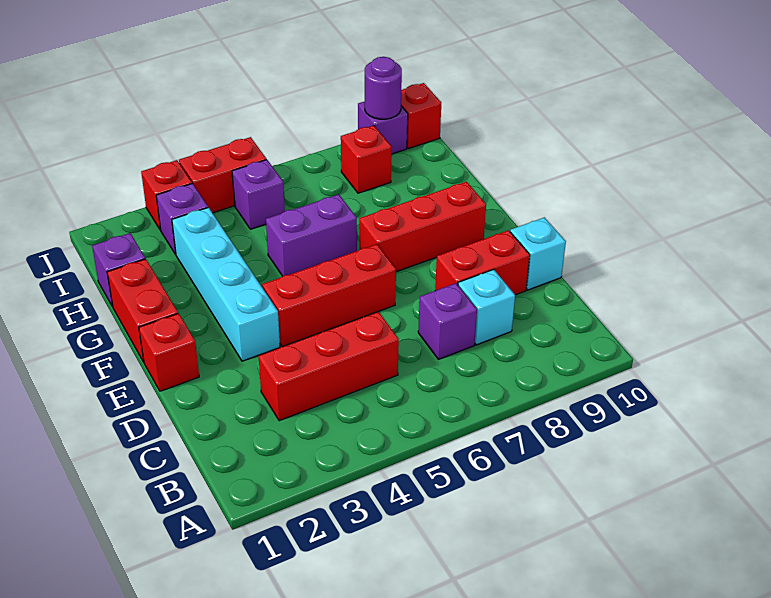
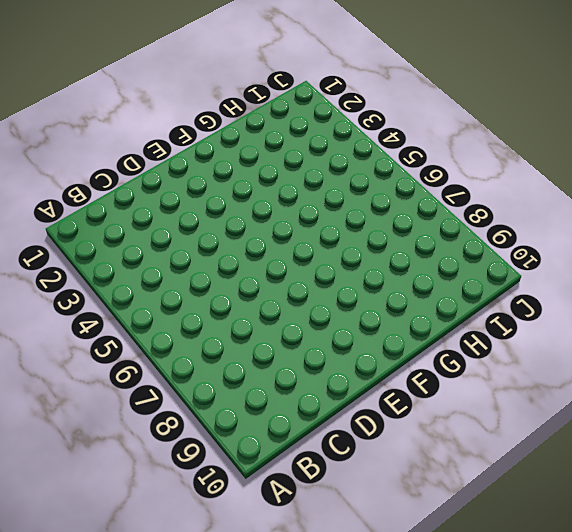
none -> red brick C3:C5 level 1
none -> purple brick C7 level 1
none -> cyan brick C8 level 1

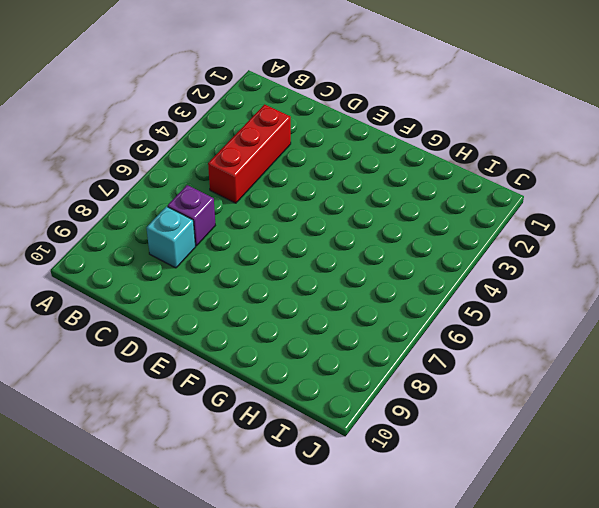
none -> red brick D8:D9 level 1
none -> cyan brick D10 level 1
none -> red brick E1 level 1

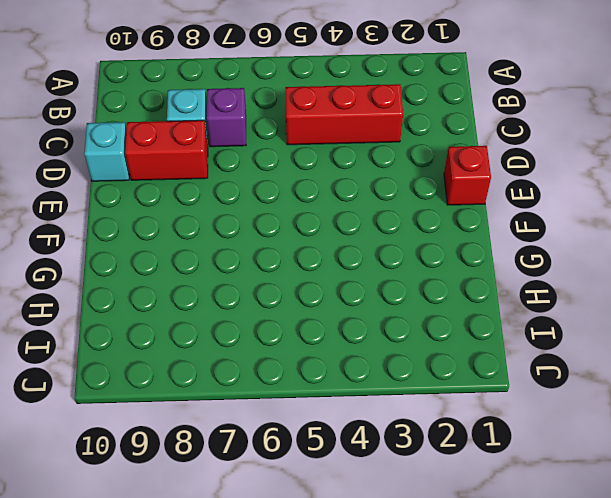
none -> cyan brick E3:H3 level 1
none -> red brick E4:E6 level 1
none -> red brick F1:G1 level 1

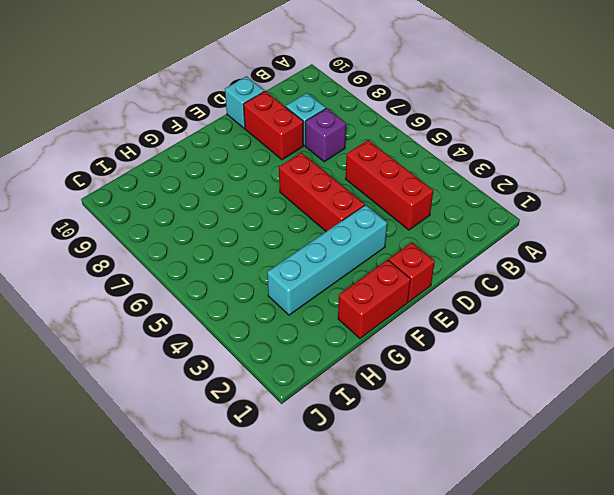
none -> red brick F7:F9 level 1
none -> purple brick G5:G6 level 1
none -> purple brick H1 level 1

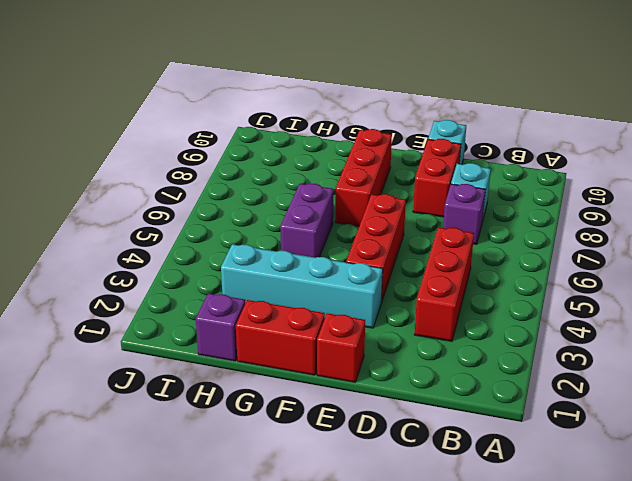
none -> purple brick I3 level 1
none -> purple brick I5 level 1
none -> red brick I8 level 1

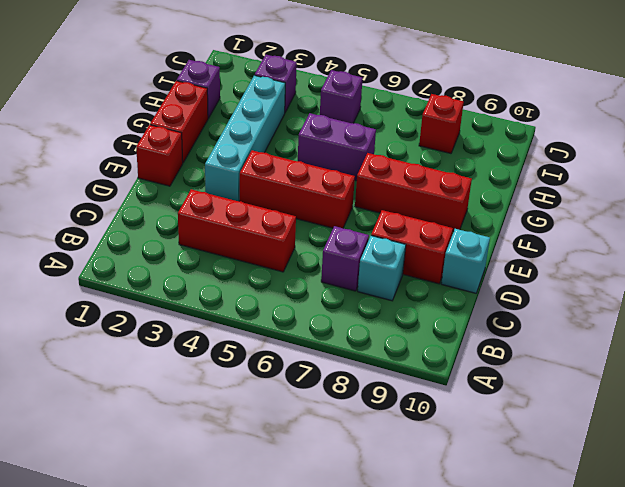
none -> red brick J3 level 1
none -> red brick J4:J5 level 1
none -> purple brick J9 level 1

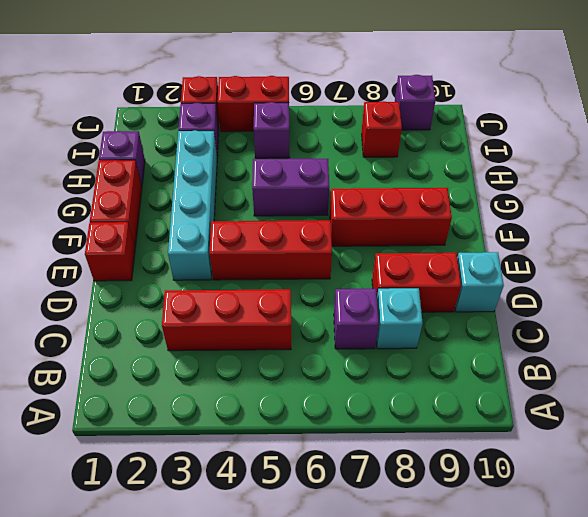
none -> red brick J10 level 1
none -> purple round brick J9 level 2

